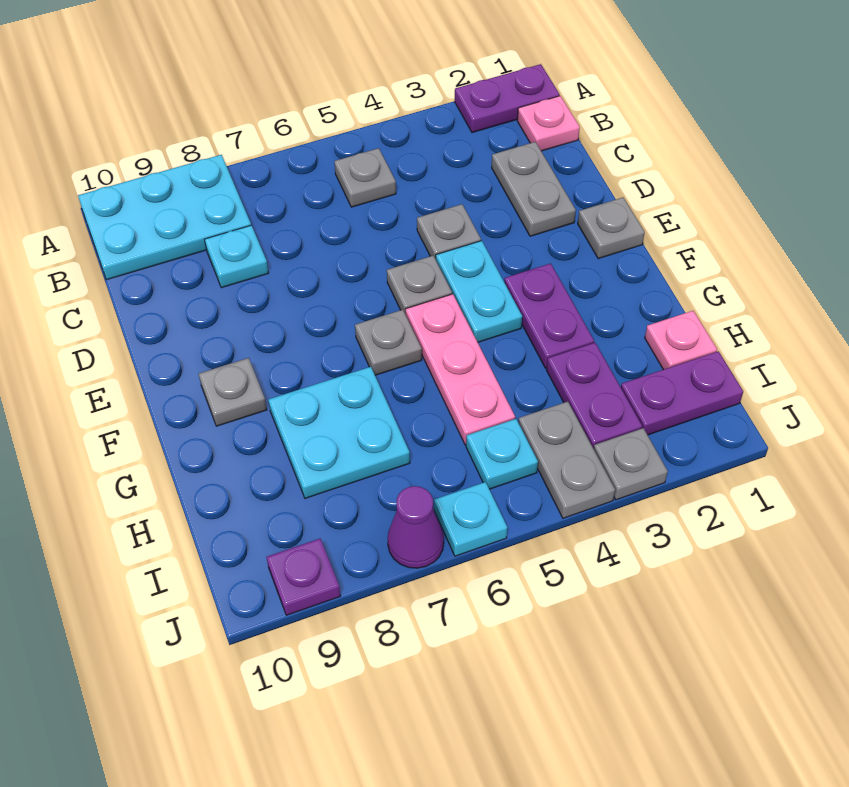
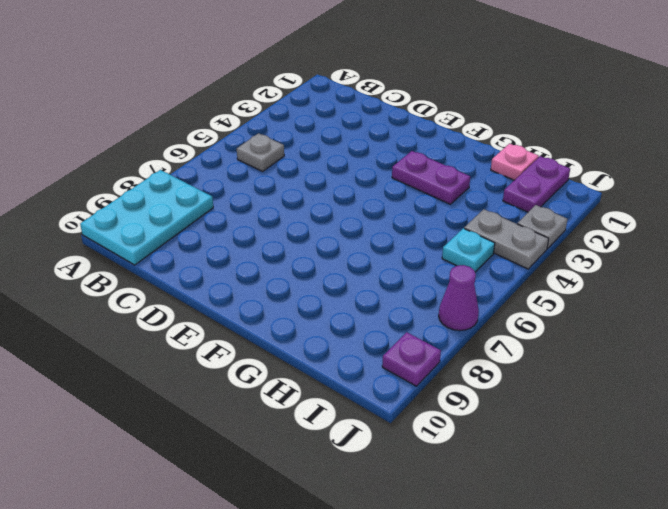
none -> purple plate A1:A2 level 1
none -> pink plate B1 level 1
none -> grey plate C2:D2 level 1

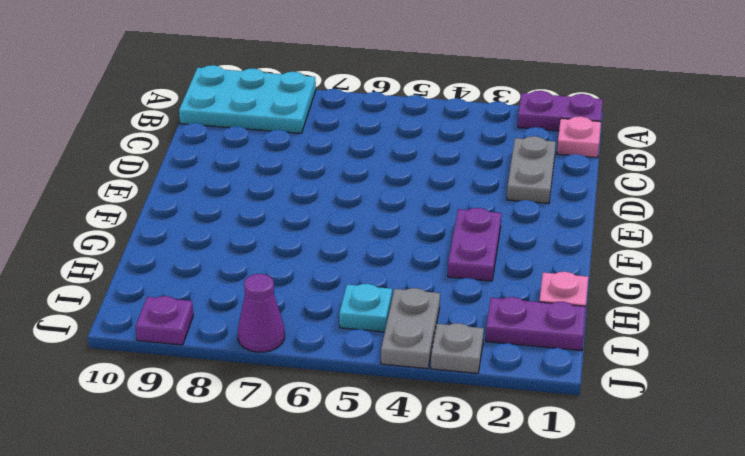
none -> grey plate B5 level 1
none -> cyan plate C8 level 1
none -> grey plate D4 level 1

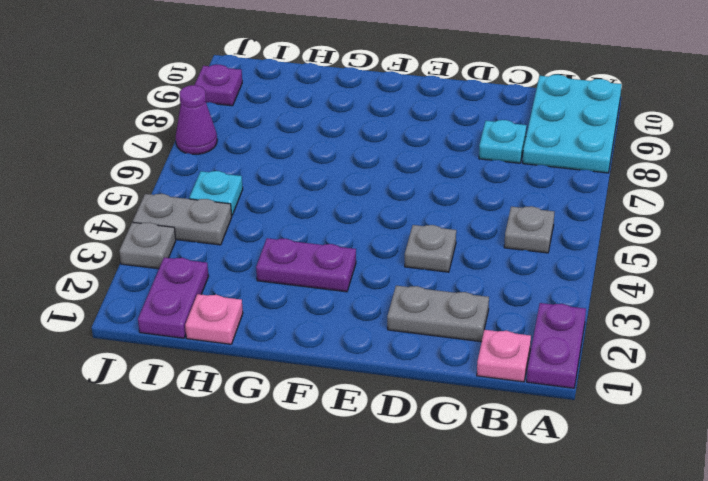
none -> grey plate E1 level 1
none -> cyan plate E4:F4 level 1
none -> grey plate E5 level 1

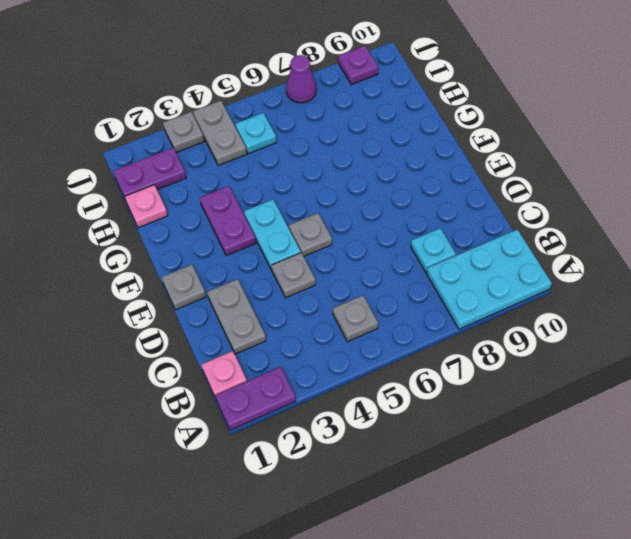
none -> pink plate F5:H5 level 1
none -> grey plate F6 level 1
none -> grey plate F9 level 1

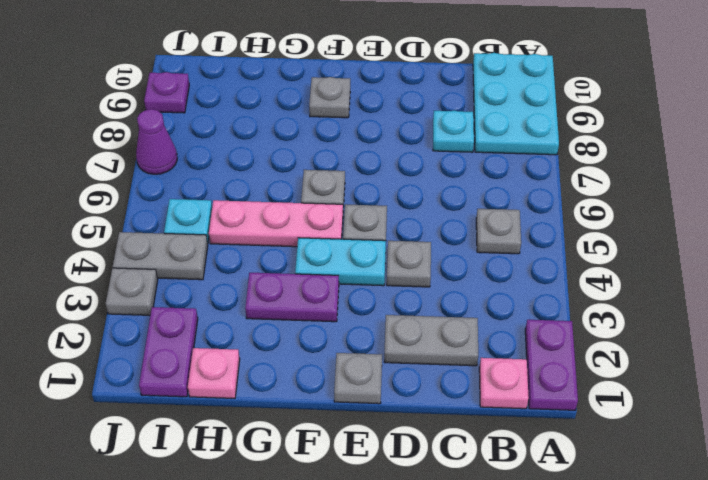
none -> cyan plate G7:H8 level 1
none -> purple plate H3:I3 level 1
none -> cyan plate J6 level 1

